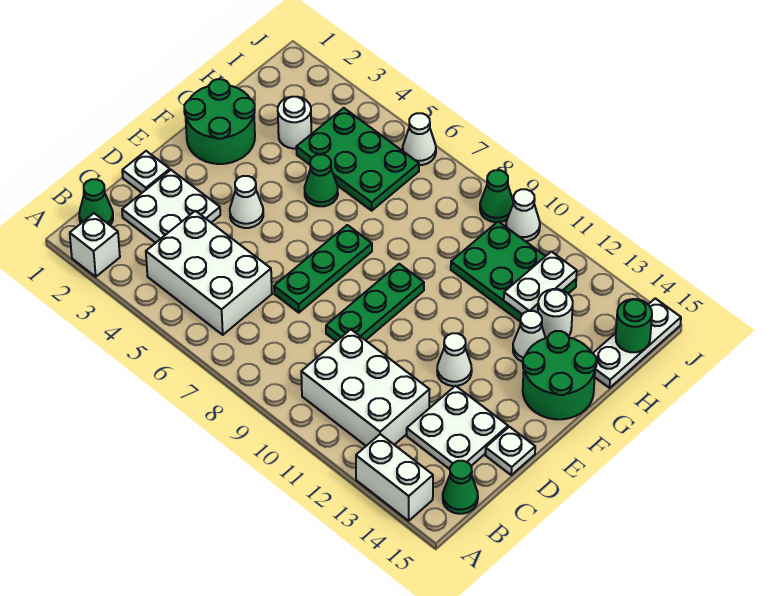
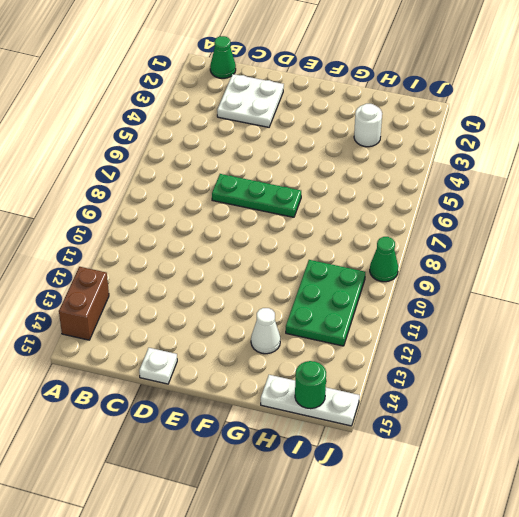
brown brick A13:A14 level 1 -> white brick A13:A14 level 1
none -> white brick A2 level 1
none -> white brick B4:C6 level 1
none -> white brick B10:C12 level 1

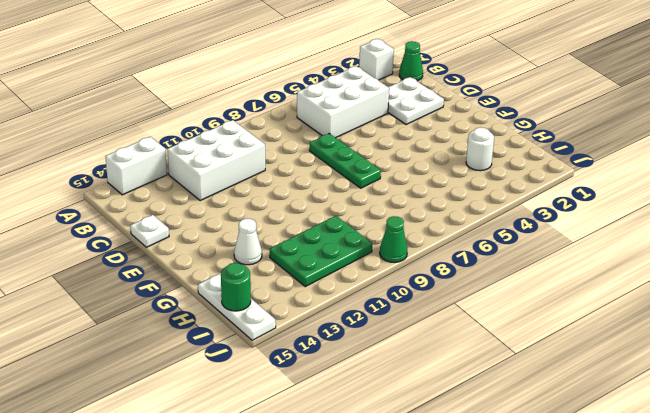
none -> green cone B15 level 1
none -> white plate C13:D14 level 1
none -> white plate D1 level 1

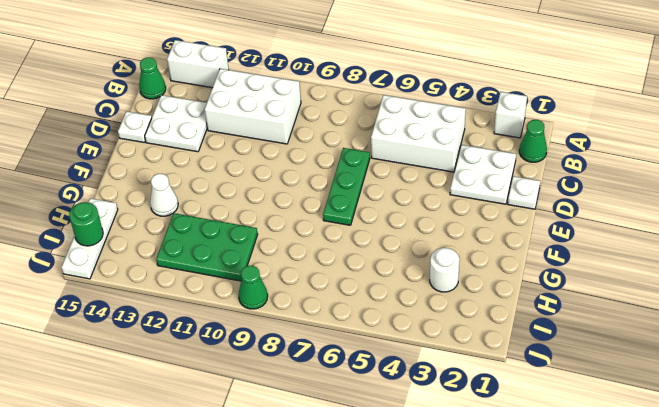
none -> green plate D9:F9 level 1
none -> white cone E4 level 1
none -> white cone E12 level 1

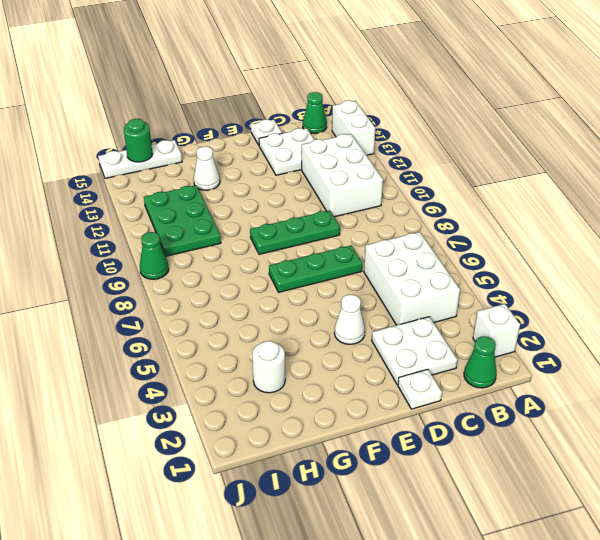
none -> white cone E12 level 1
none -> green round brick F1:G2 level 1
none -> green round brick F14:G15 level 1

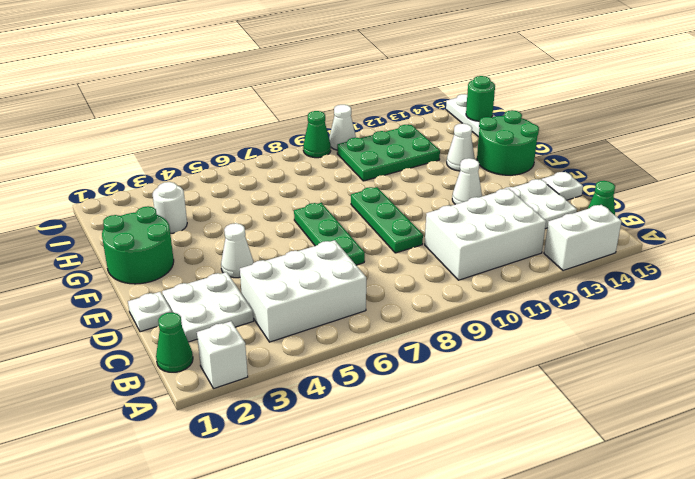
none -> green cone G5 level 1
none -> green plate H4:I6 level 1
none -> white round brick H13 level 1

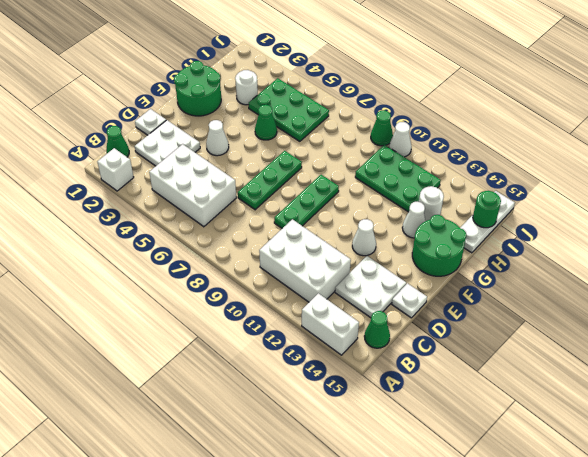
none -> white cone J6 level 1
none -> white plate H12:I12 level 2

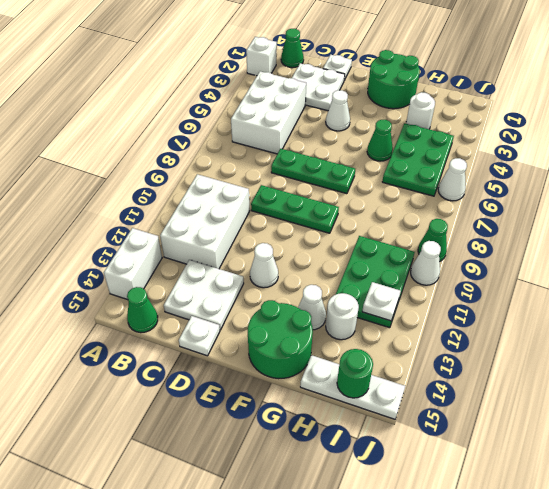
white plate I12 level 2 -> white plate H12:I12 level 2

